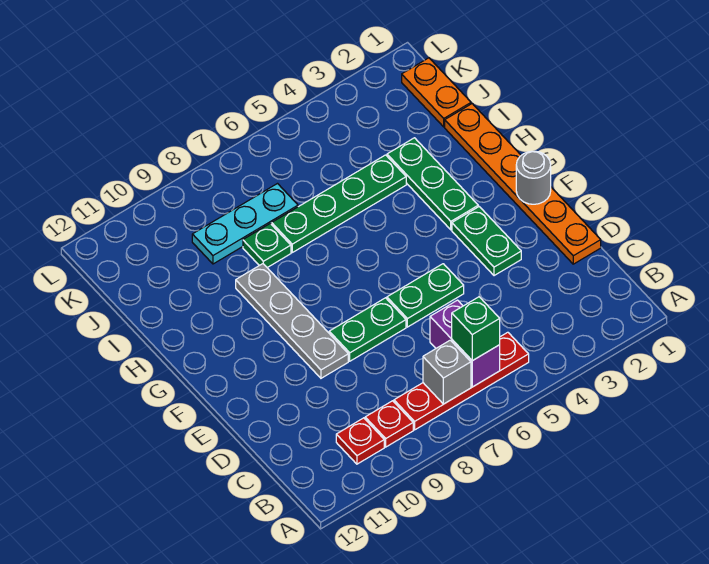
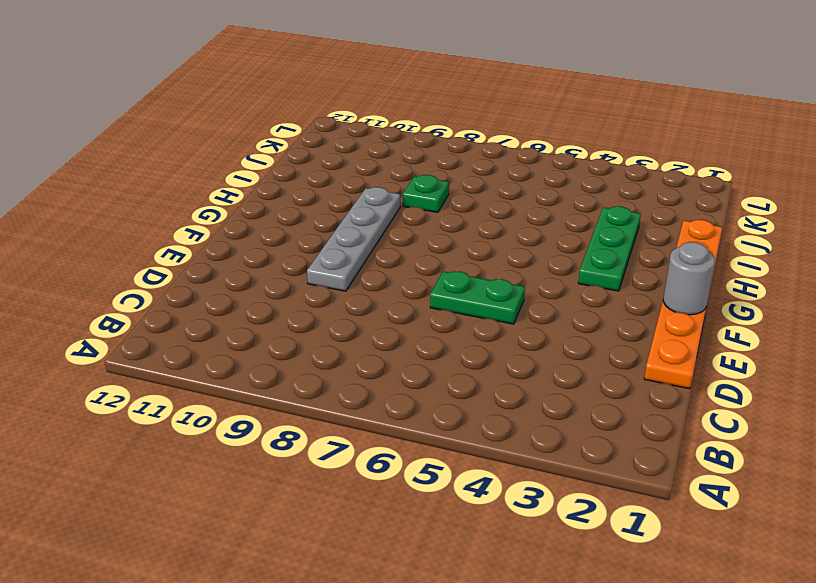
none -> red plate B5:B8 level 1
none -> red plate B9 level 1
none -> red plate B10 level 1

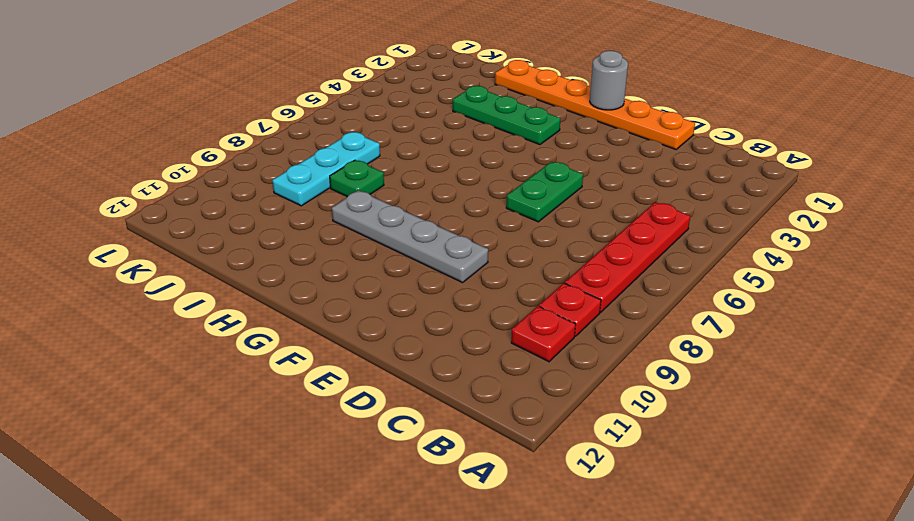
none -> green plate E3:F3 level 1
none -> green plate E7:E8 level 1
none -> green plate I4:I7 level 1

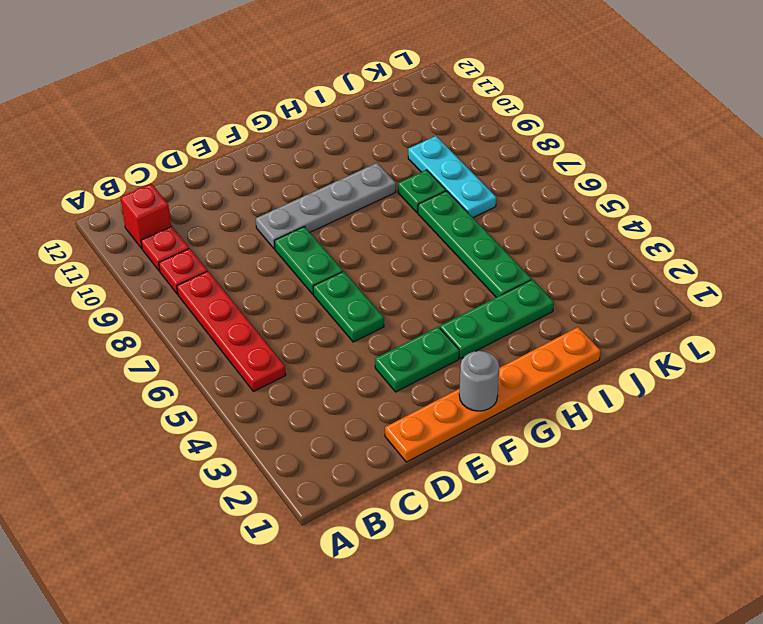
red brick B11 level 1 -> none
none -> orange plate J1:K1 level 1
none -> purple brick B6:C6 level 2
none -> grey brick B7 level 2

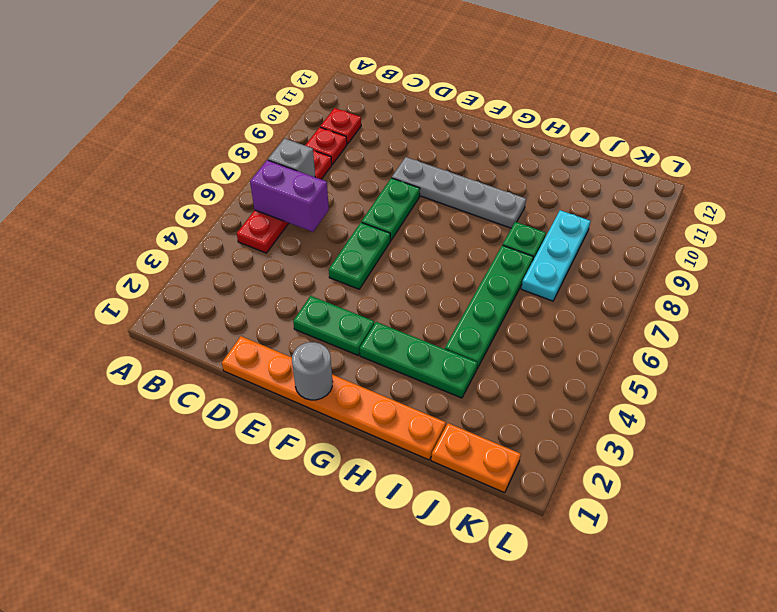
none -> green brick B6 level 3

